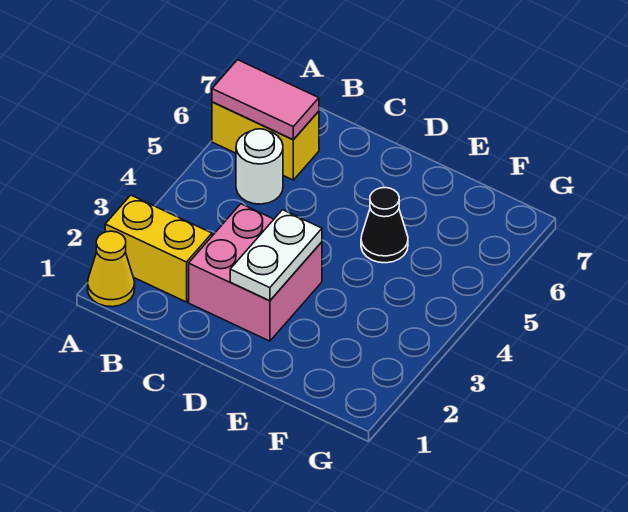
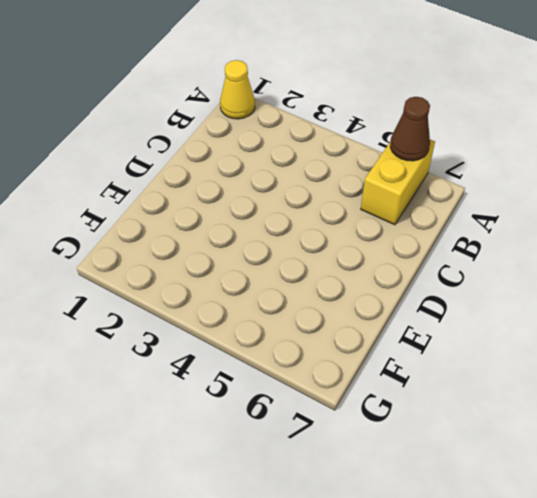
brown cone A6 level 2 -> pink tile A6:B6 level 2
none -> yellow brick A2:B2 level 1
none -> white round brick B5 level 1

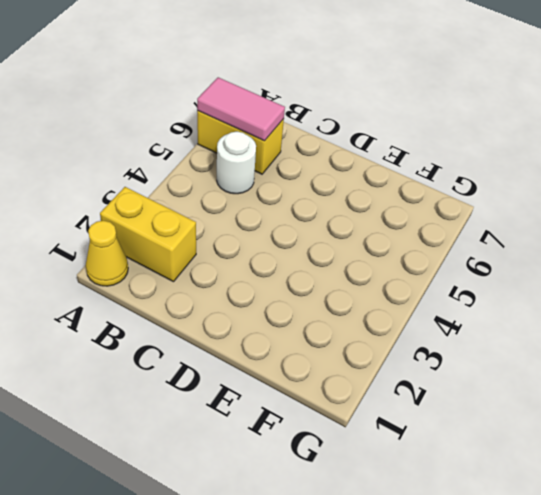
none -> pink brick C2:D3 level 1
none -> black cone E5 level 1

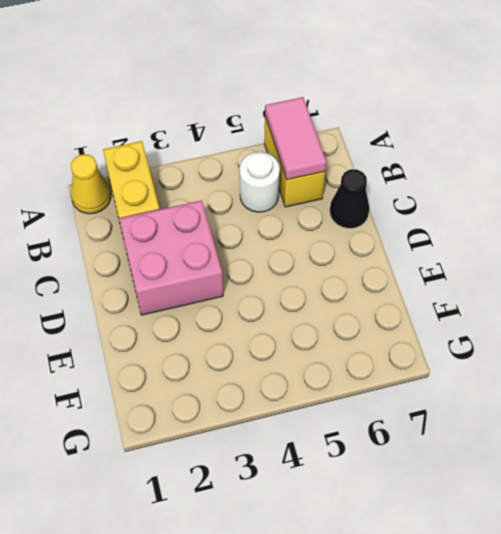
black cone C7 level 1 -> black cone E5 level 1
none -> white plate D2:D3 level 2

